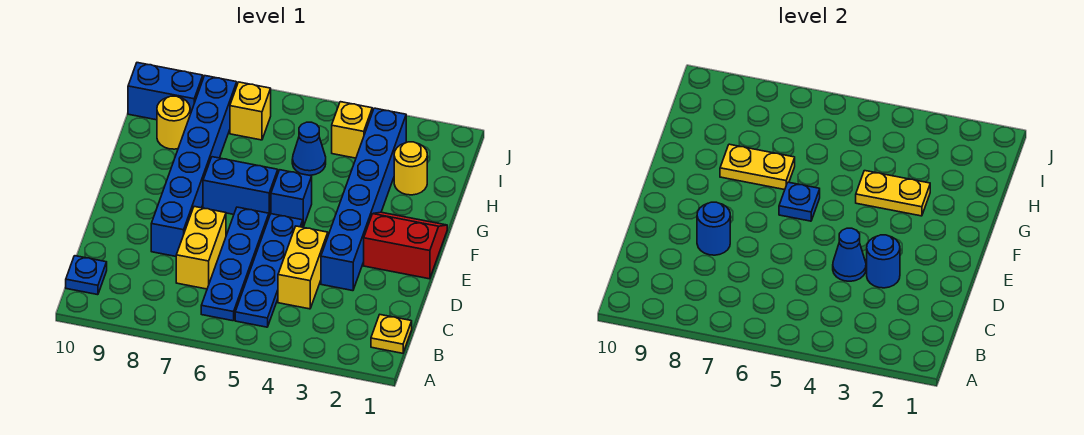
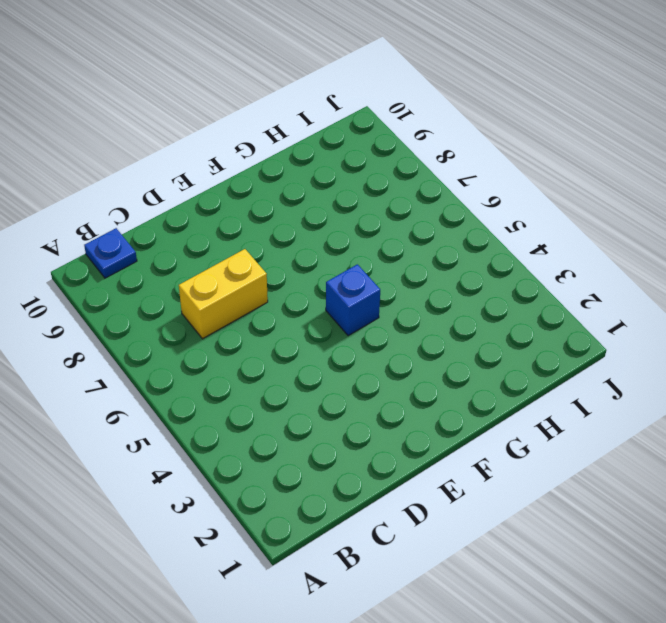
none -> yellow plate B1 level 1
none -> blue plate B5:E5 level 1
none -> blue plate B6:E6 level 1

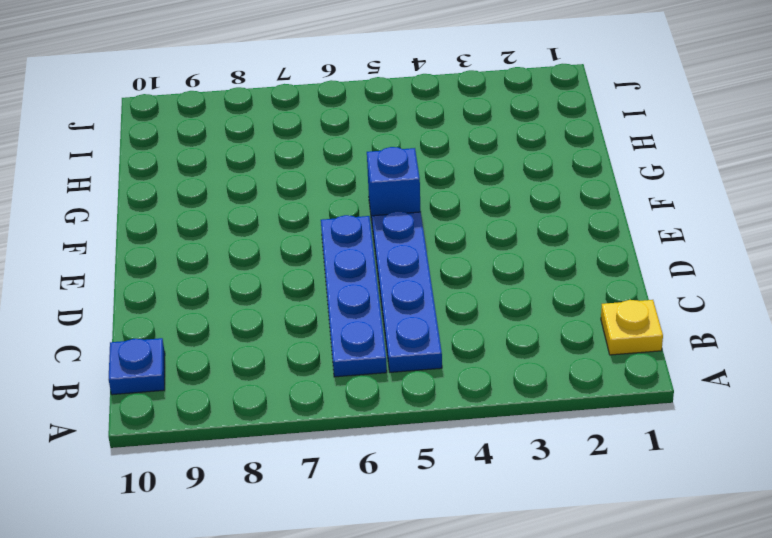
none -> yellow brick C4:D4 level 1
none -> yellow brick C7:D7 level 1
none -> blue brick D3:I3 level 1

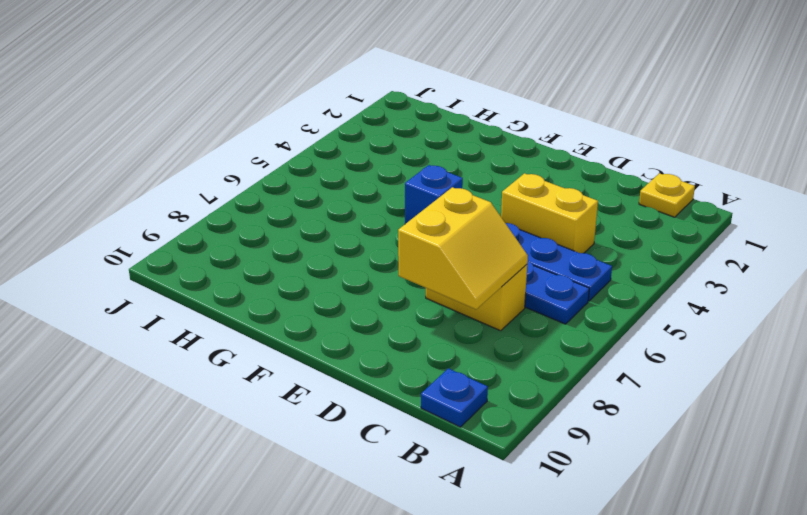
yellow slope C7:D8 level 2 top D -> blue round brick D8 level 2
none -> blue brick D3:I3 level 1
none -> blue brick D8:I8 level 1
none -> red slope E1:F2 level 1 top E

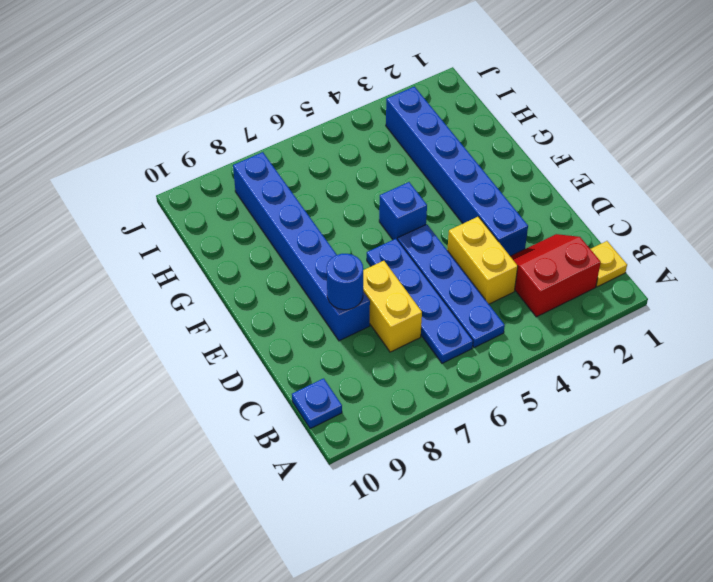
red slope B2:C3 level 1 top B -> red slope E1:F2 level 1 top E
none -> blue brick F6:F7 level 1
none -> yellow round brick H2 level 1
none -> blue cone H5 level 1

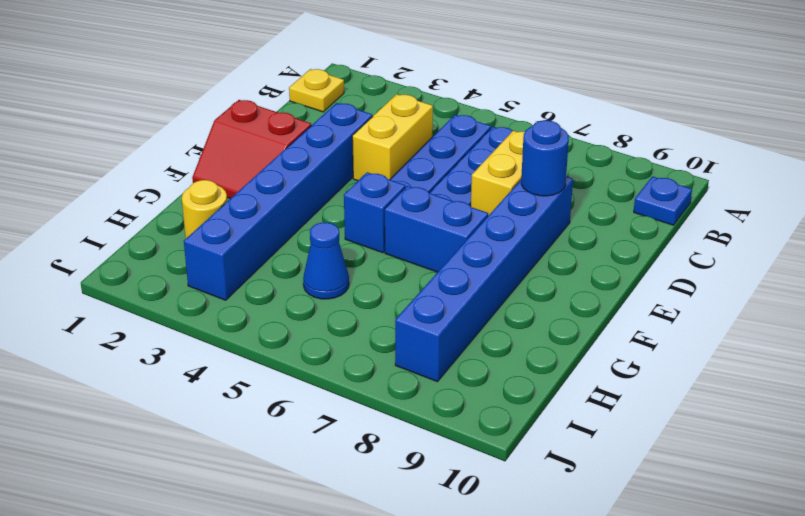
none -> yellow round brick H9 level 1
none -> yellow brick I4 level 1
none -> yellow brick I7 level 1

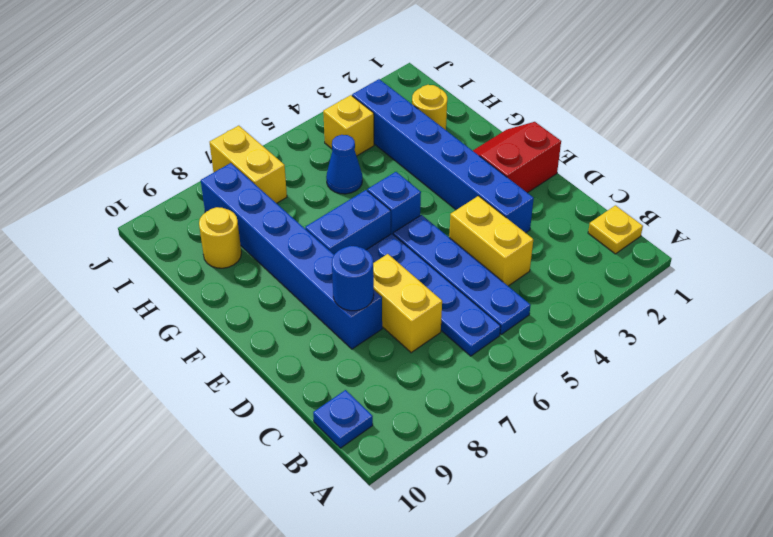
yellow brick I7:J7 level 1 -> yellow brick I7 level 1
none -> blue brick I9:I10 level 1
none -> blue round brick D3 level 2
none -> blue cone D4 level 2

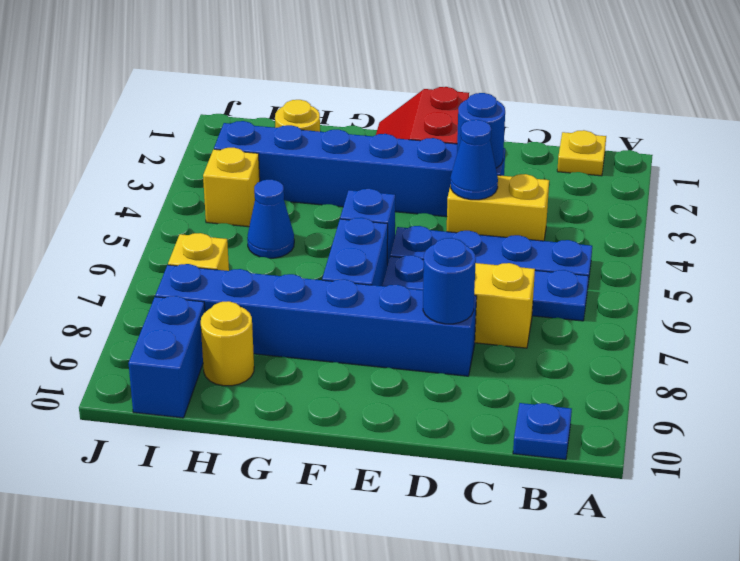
none -> blue plate F6 level 2
none -> yellow plate G3:G4 level 2
none -> yellow plate G7:G8 level 2

